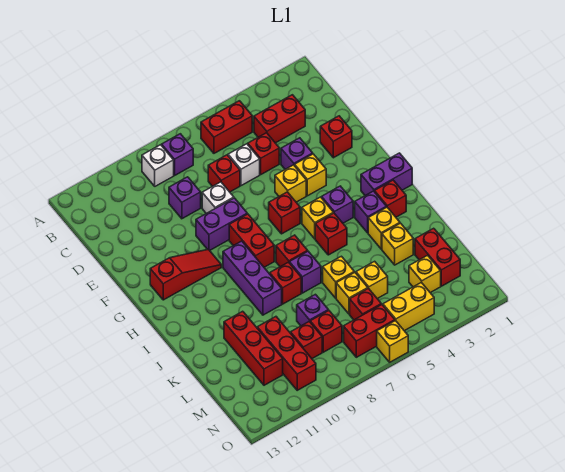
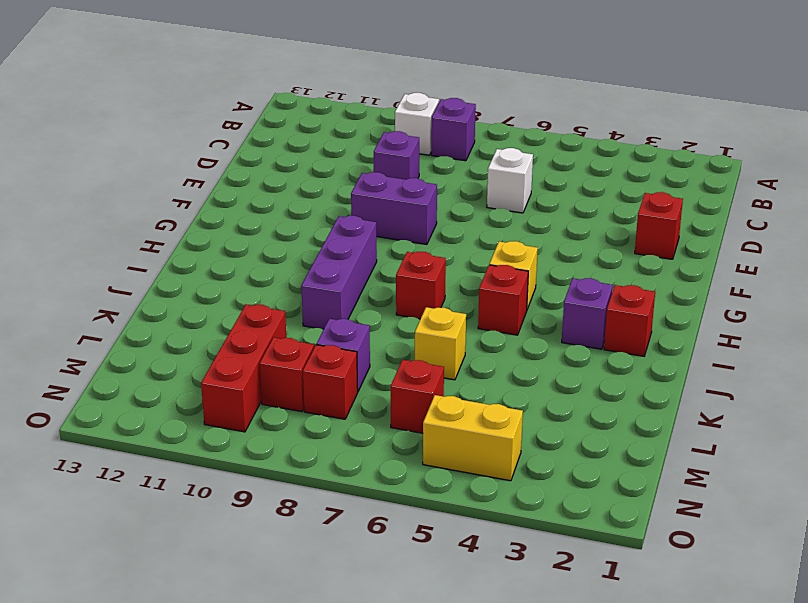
none -> red brick B5:B6 level 1
none -> red brick C3:C4 level 1
none -> red brick D5 level 1
none -> red brick D7 level 1

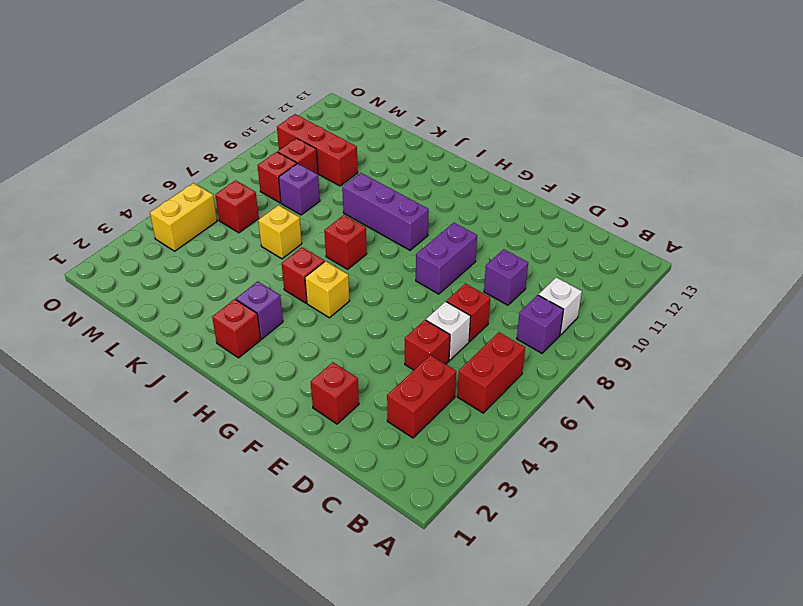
none -> purple brick E4 level 1
none -> white brick E8 level 1
none -> yellow brick F4 level 1
none -> yellow brick F5 level 1

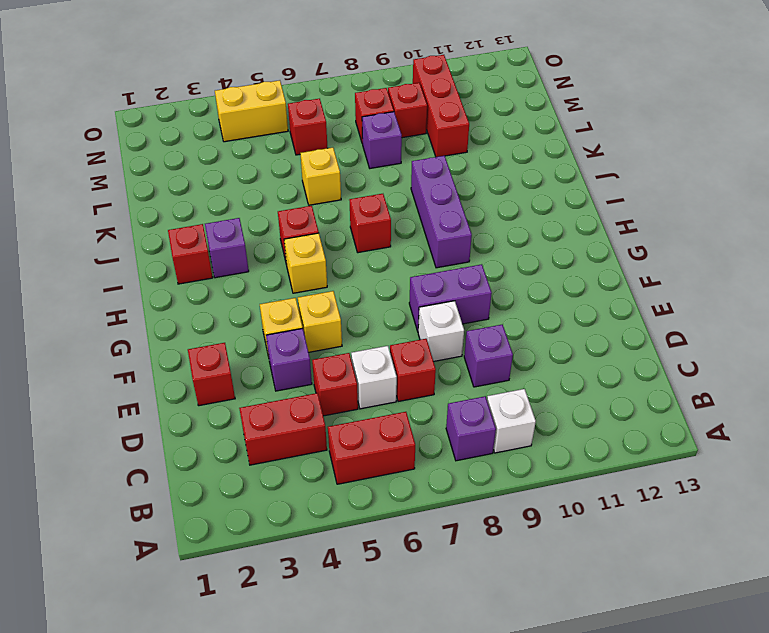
none -> red brick G6 level 1
none -> red brick G8:H8 level 1
none -> red slope G10:G12 level 1 top 12
none -> purple brick H1:H2 level 1

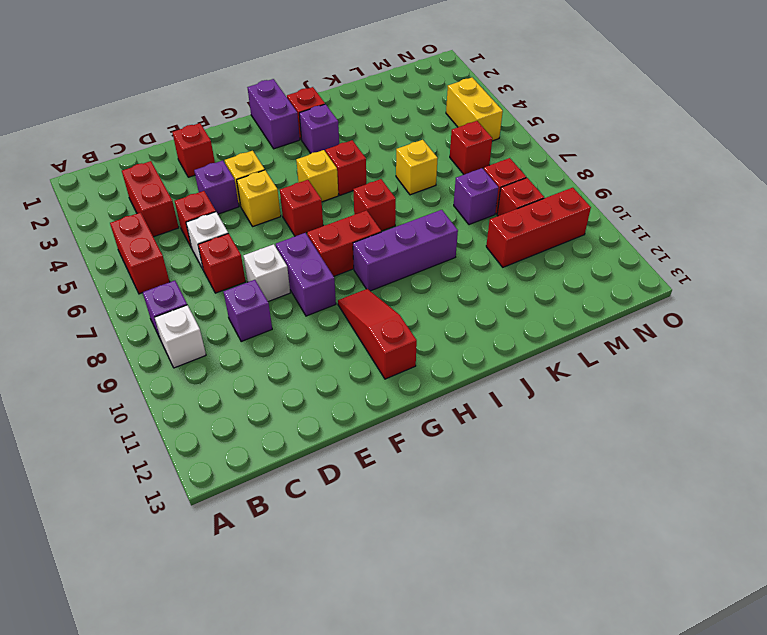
none -> purple brick H4 level 1
none -> yellow brick J3 level 1
none -> purple brick J7 level 1
none -> red brick J8 level 1

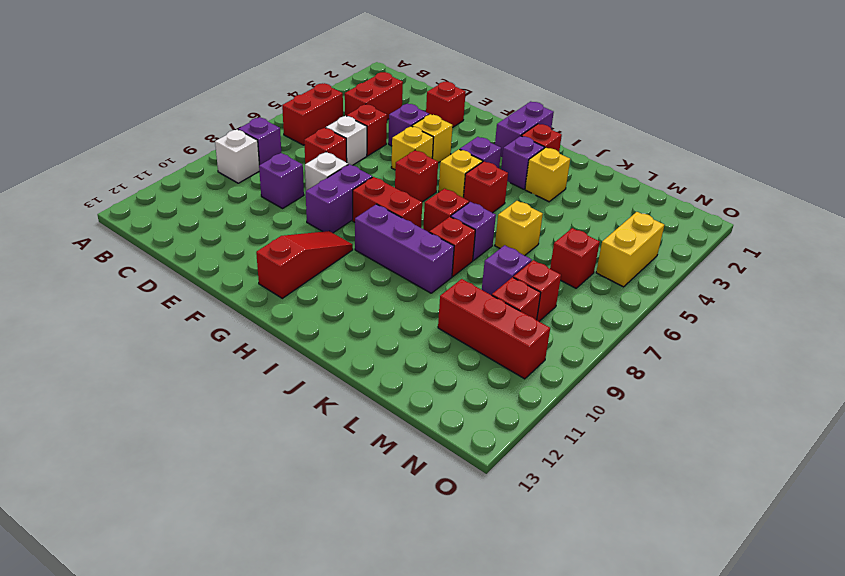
none -> yellow brick K3 level 1
none -> red brick K11:M11 level 1
none -> red brick L2:M2 level 1
none -> yellow brick L5 level 1

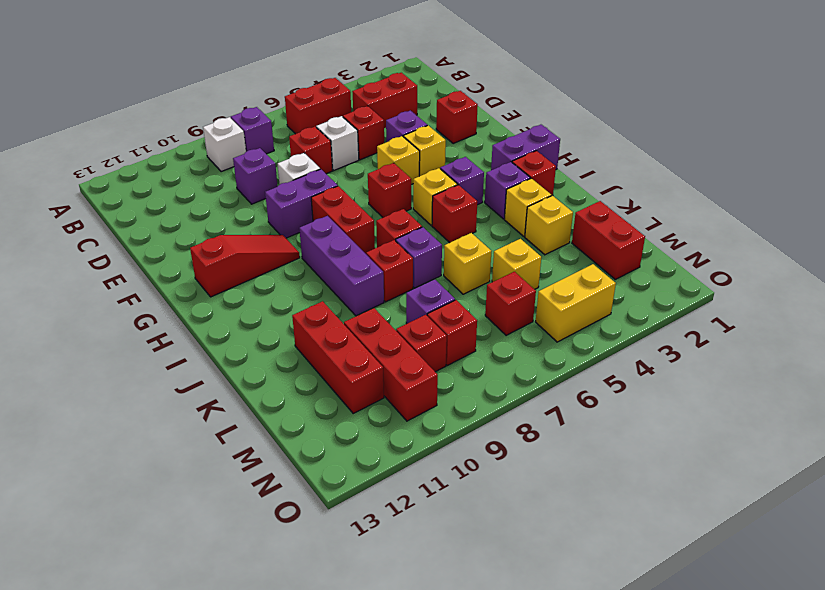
none -> yellow brick L6 level 1
none -> yellow brick M3 level 1
none -> red brick N6:N7 level 1
none -> yellow brick O6 level 1

